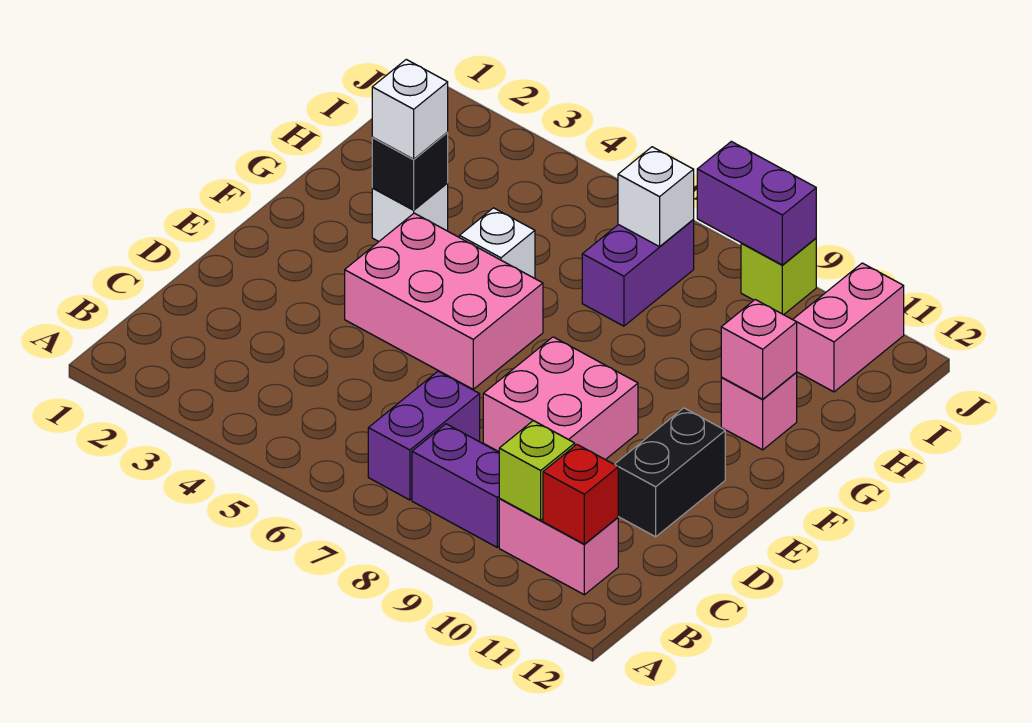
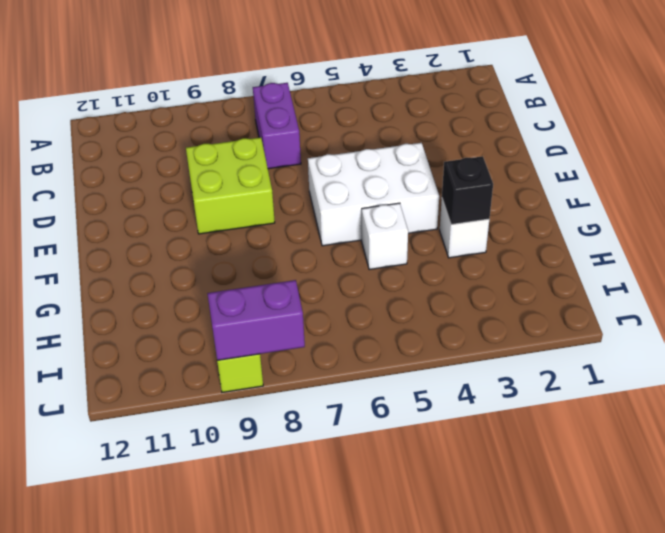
lime brick D8:E9 level 1 -> pink brick D8:E9 level 1
white brick E4:F6 level 1 -> pink brick E4:F6 level 1
none -> purple brick B8:B9 level 1
none -> pink brick B10:B11 level 1
none -> black brick D11:E11 level 1

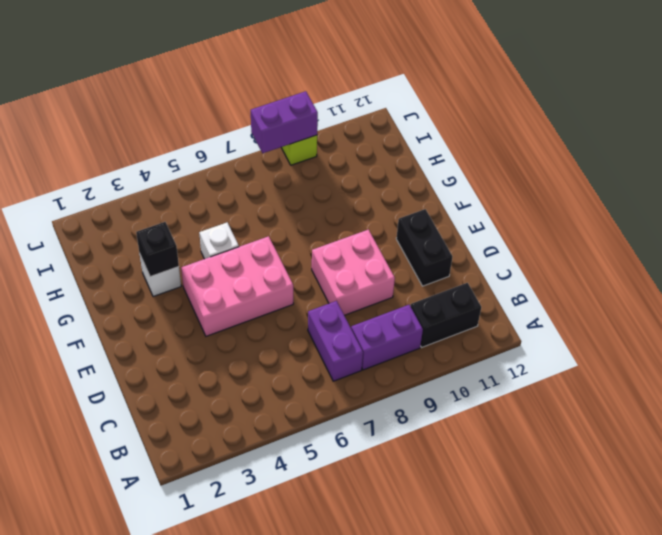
black brick B10:B11 level 1 -> pink brick B10:B11 level 1
none -> pink brick G11 level 1
none -> purple brick H7:I7 level 1
none -> pink brick I11:J11 level 1

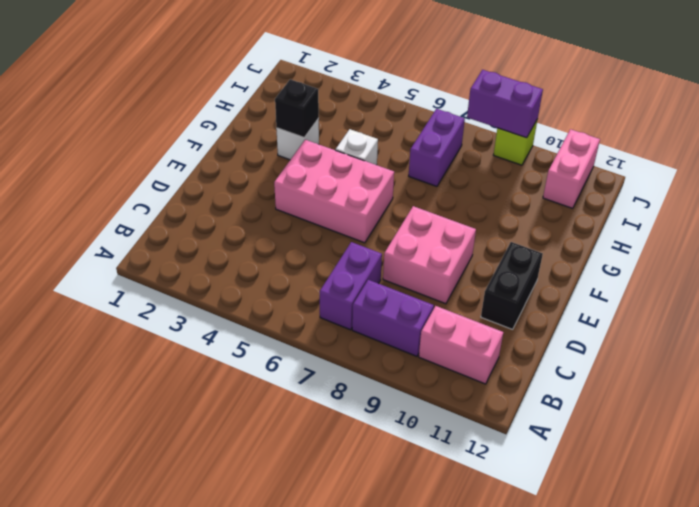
none -> pink brick G11 level 1
none -> lime brick B10 level 2
none -> red brick B11 level 2

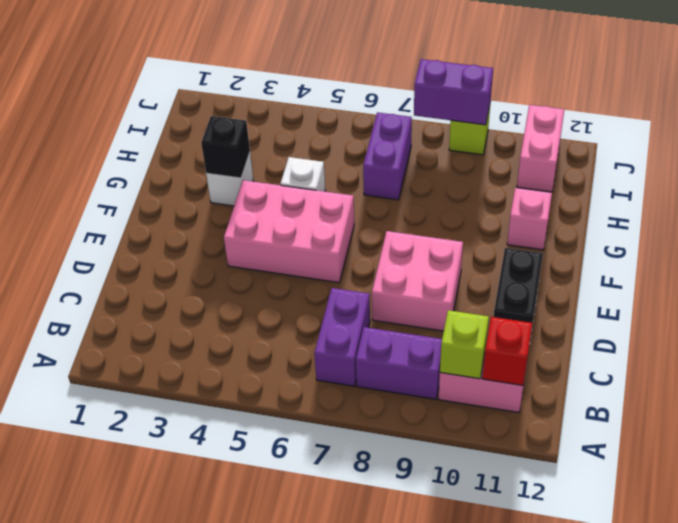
none -> pink brick G11 level 2
none -> white brick I7 level 2
none -> white brick G3 level 3

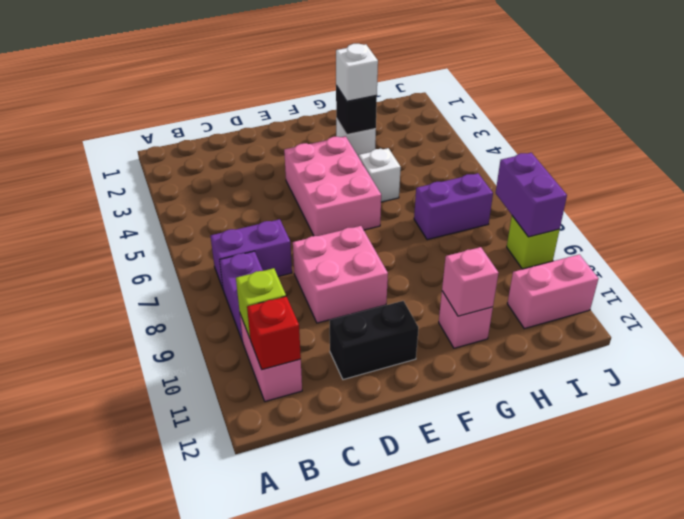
none -> white brick I7 level 2

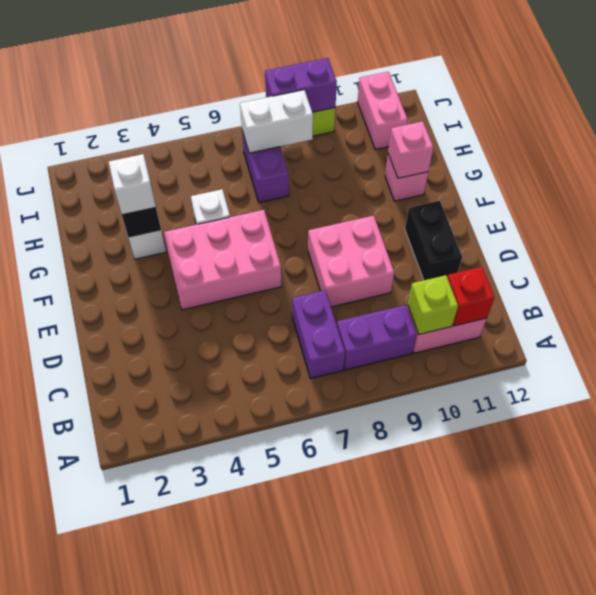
white brick I7:I8 level 2 -> white brick I7 level 2

